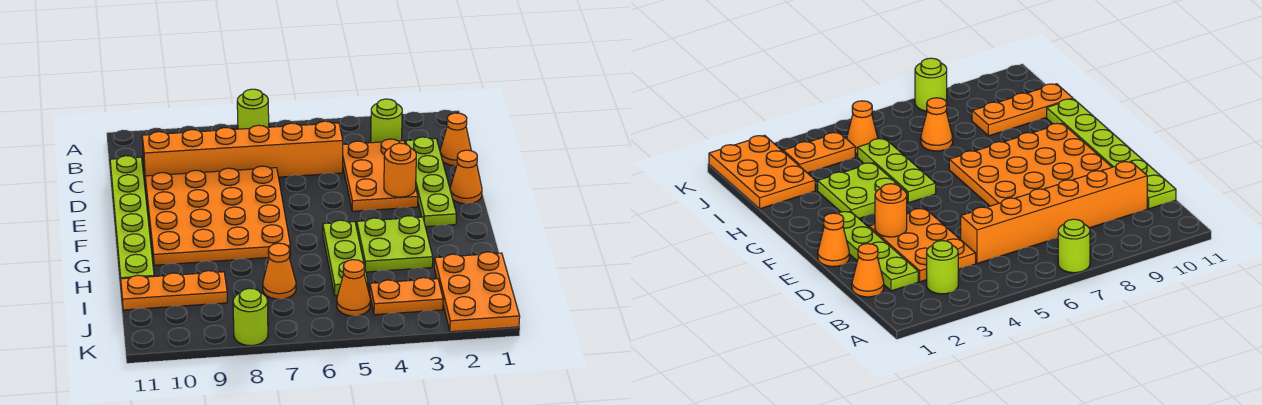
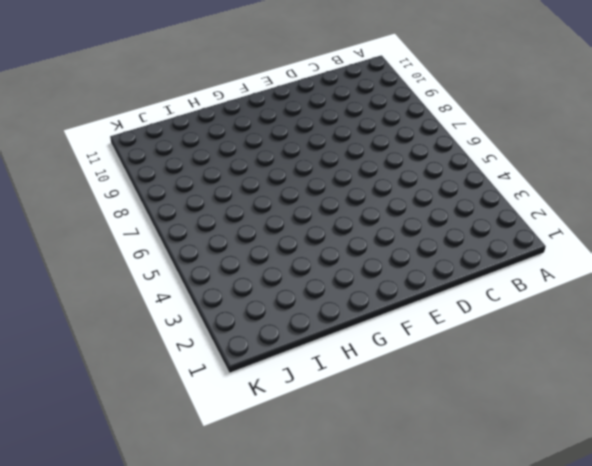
none -> lime round brick A7 level 1
none -> lime round brick B3 level 1
none -> orange cone C1 level 1

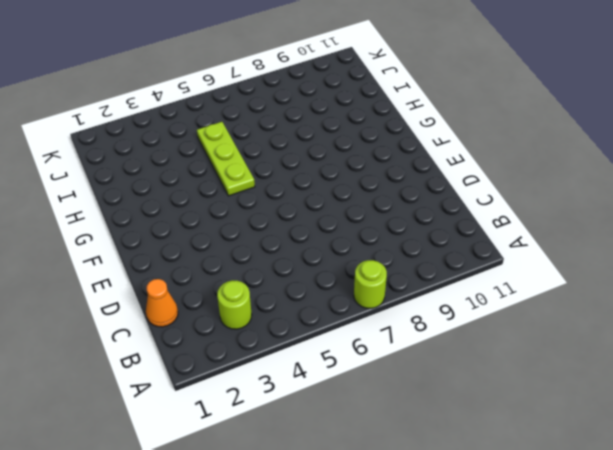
none -> lime plate C2:F2 level 1
none -> orange plate C3:E4 level 1
none -> orange brick C5:C10 level 1

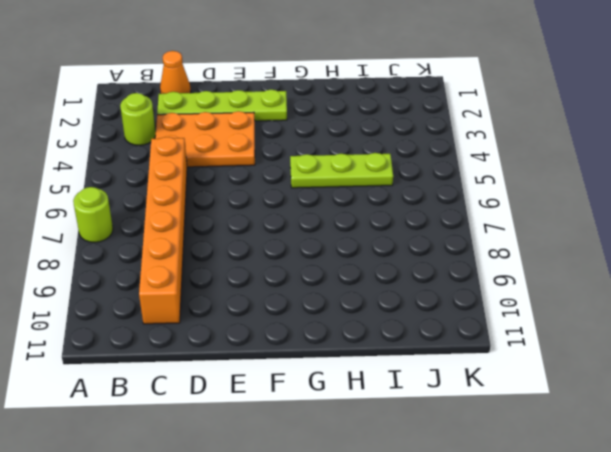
none -> lime plate C11:H11 level 1
none -> orange plate D7:G10 level 1
none -> orange cone E1 level 1

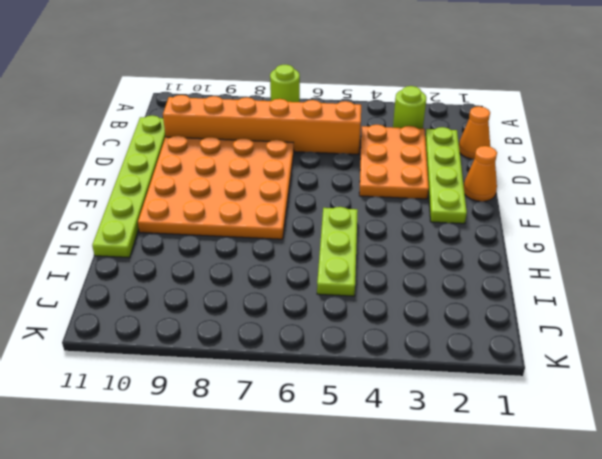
none -> lime plate G3:H4 level 1
none -> orange plate I1:K2 level 1
none -> orange cone I7 level 1

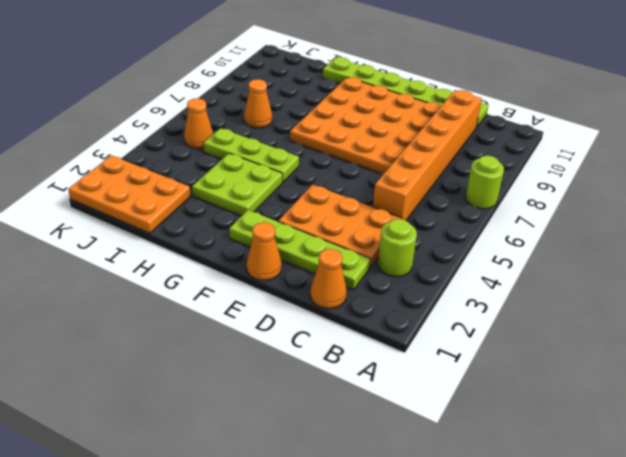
none -> orange plate I9:I11 level 1
none -> orange plate J3:J4 level 1
none -> lime round brick K8 level 1

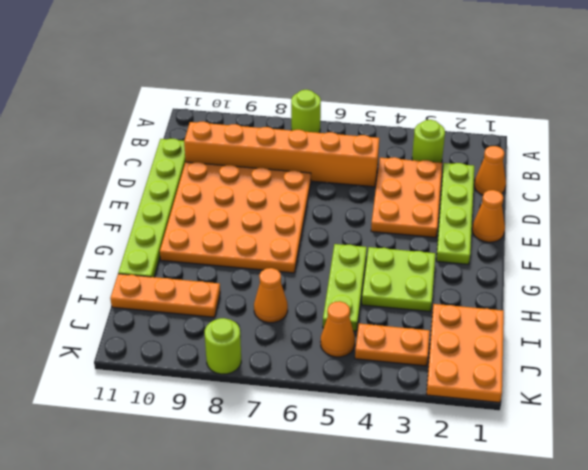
none -> orange round brick E3 level 2

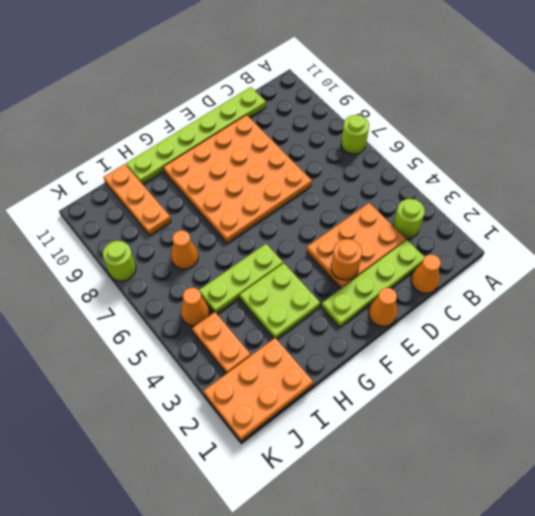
none -> orange brick C5:C10 level 1

